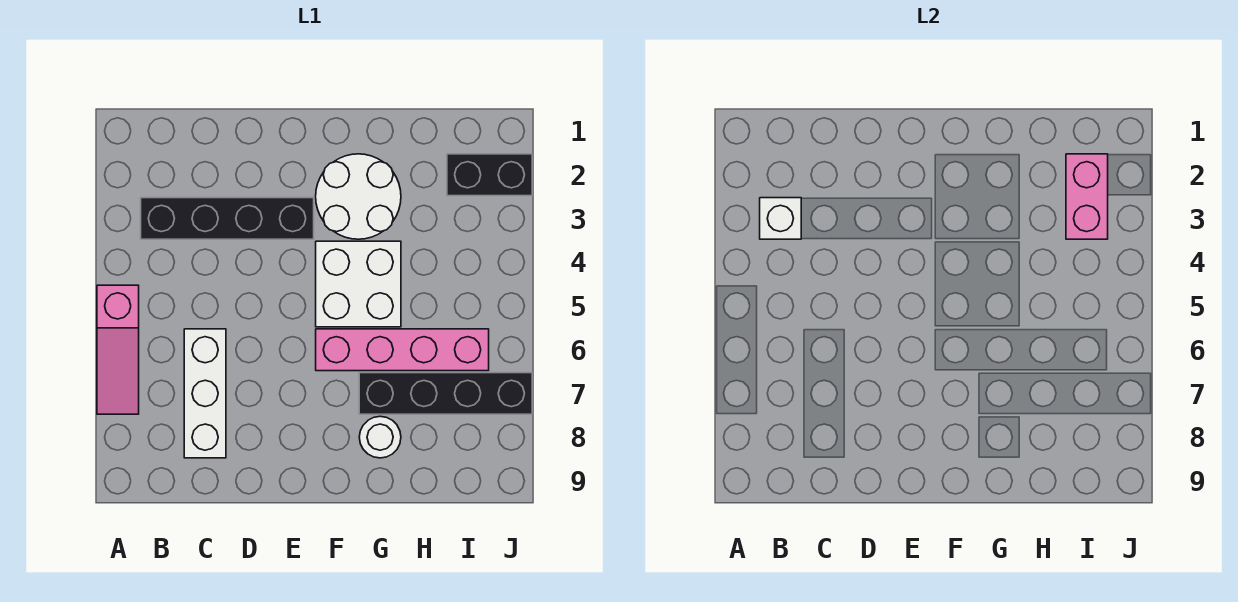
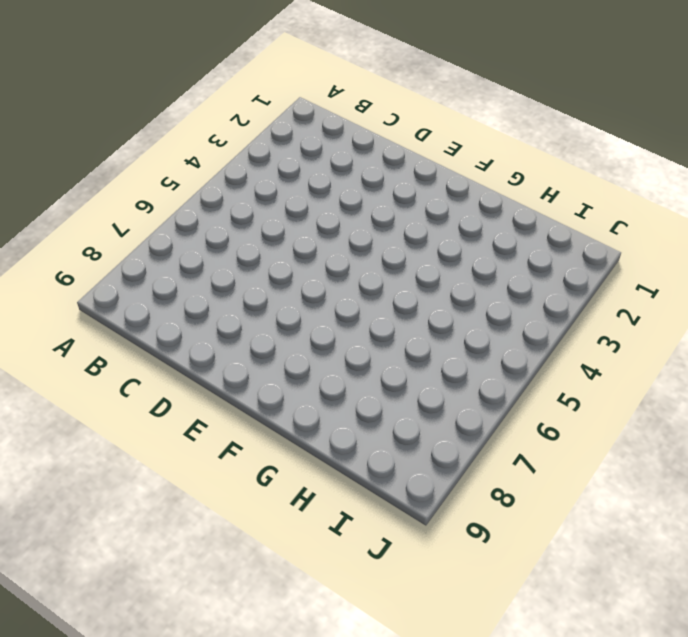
none -> pink slope A5:A7 level 1 top 5
none -> black brick B3:E3 level 1

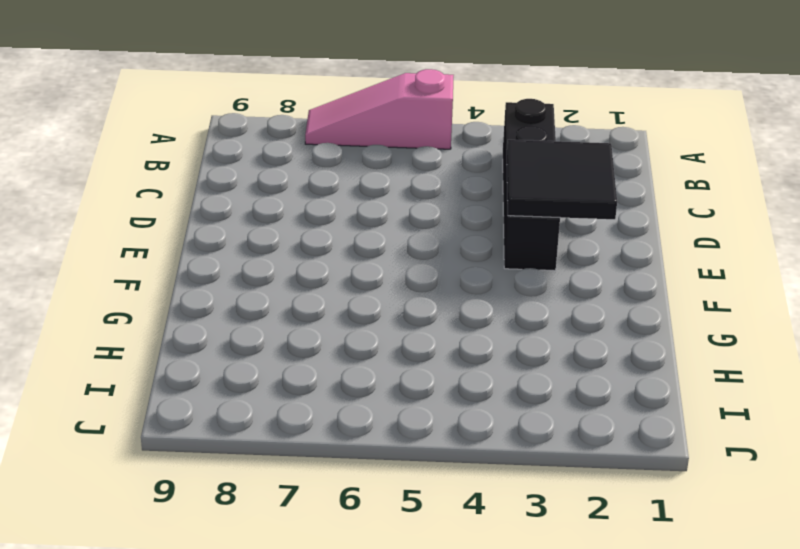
black tile D2:E3 level 2 -> none
none -> white brick C6:C8 level 1
none -> white round brick F2:G3 level 1

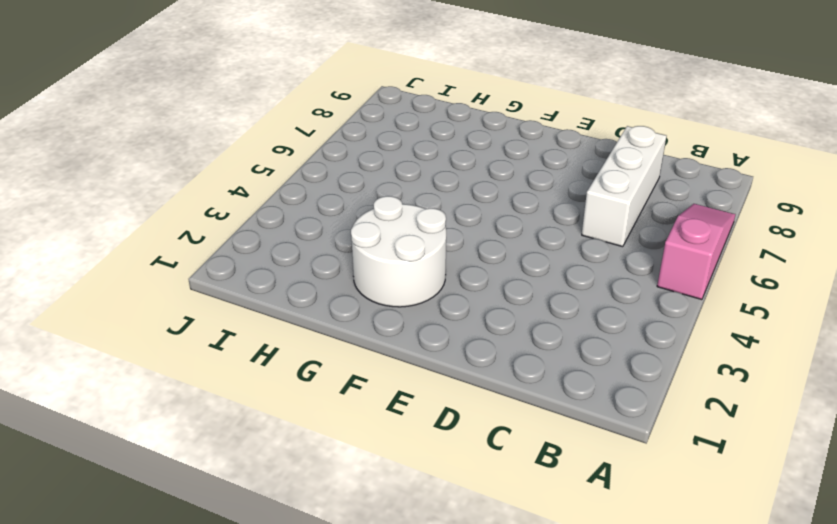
none -> black brick B3:E3 level 1
none -> white brick F4:G5 level 1

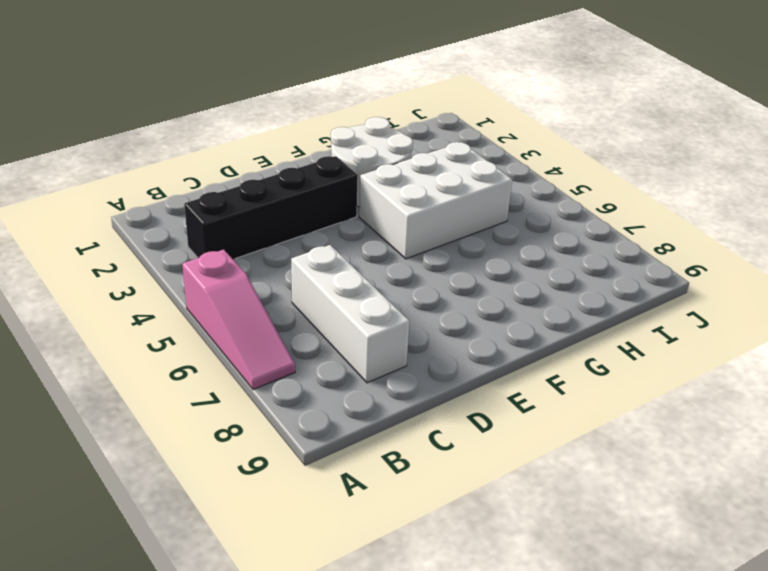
white brick F4:H5 level 1 -> white brick F4:G5 level 1
none -> pink brick F6:I6 level 1
none -> black brick G7:J7 level 1

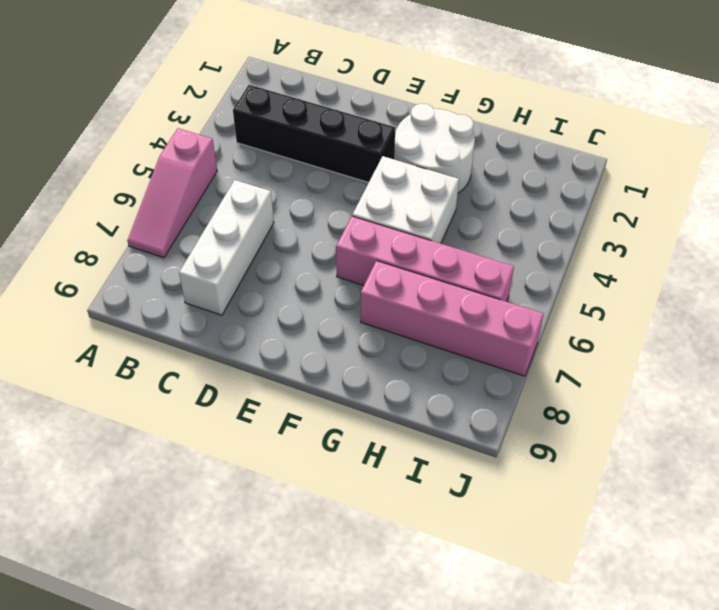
pink brick G7:J7 level 1 -> black brick G7:J7 level 1
none -> white round brick G8 level 1
none -> black brick I2:J2 level 1

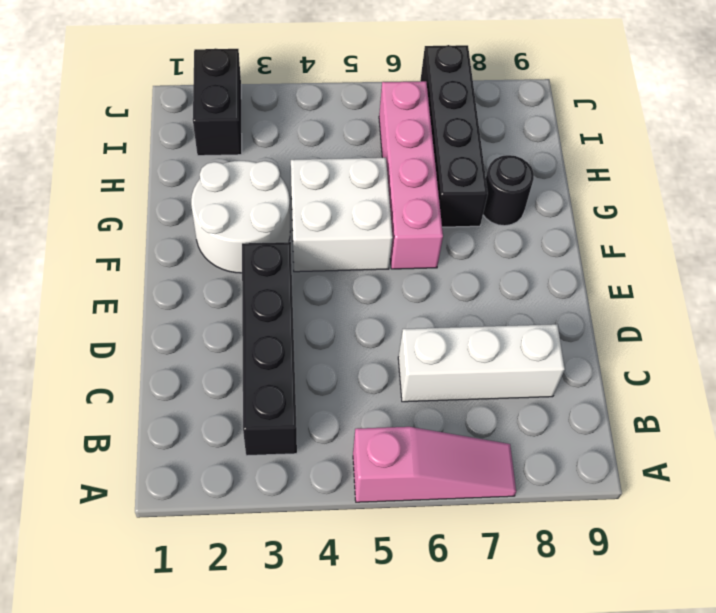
black round brick G8 level 1 -> white round brick G8 level 1
none -> white brick B3 level 2
none -> pink brick I2:I3 level 2

